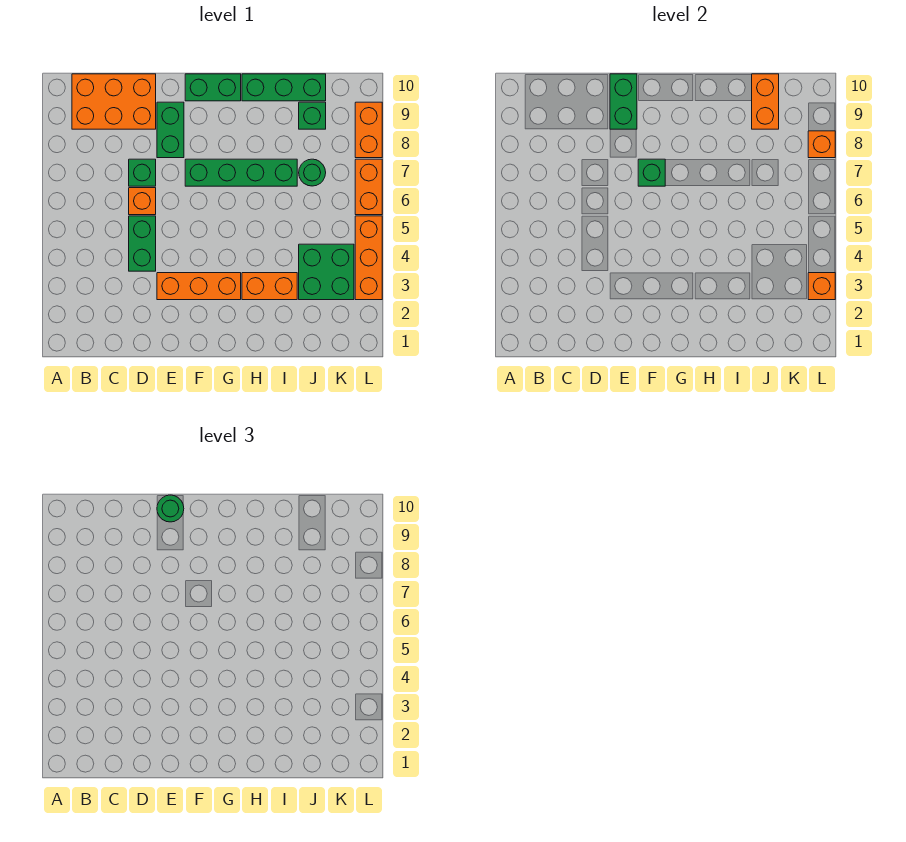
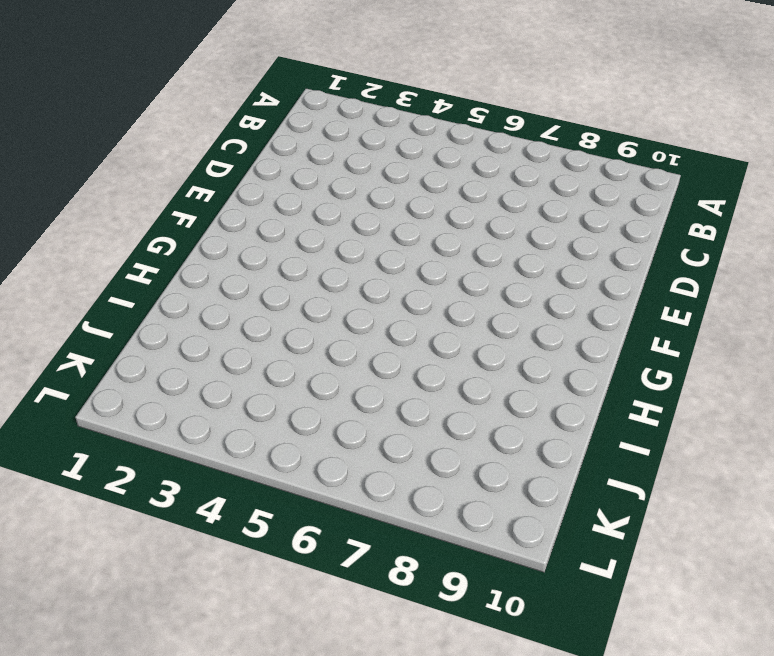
none -> orange brick B9:D10 level 1
none -> green brick D4:D5 level 1
none -> orange brick D6 level 1

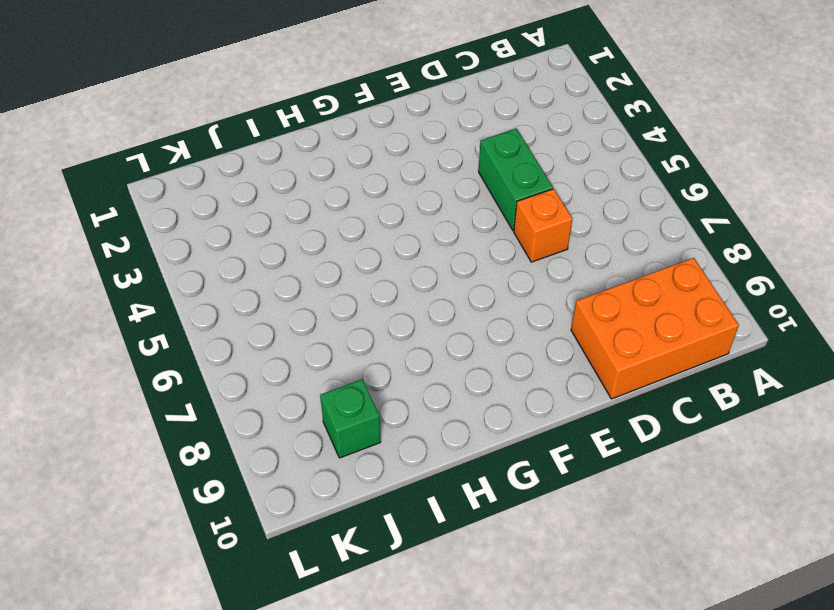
none -> green brick D7 level 1
none -> orange brick E3:G3 level 1
none -> green brick E8:E9 level 1

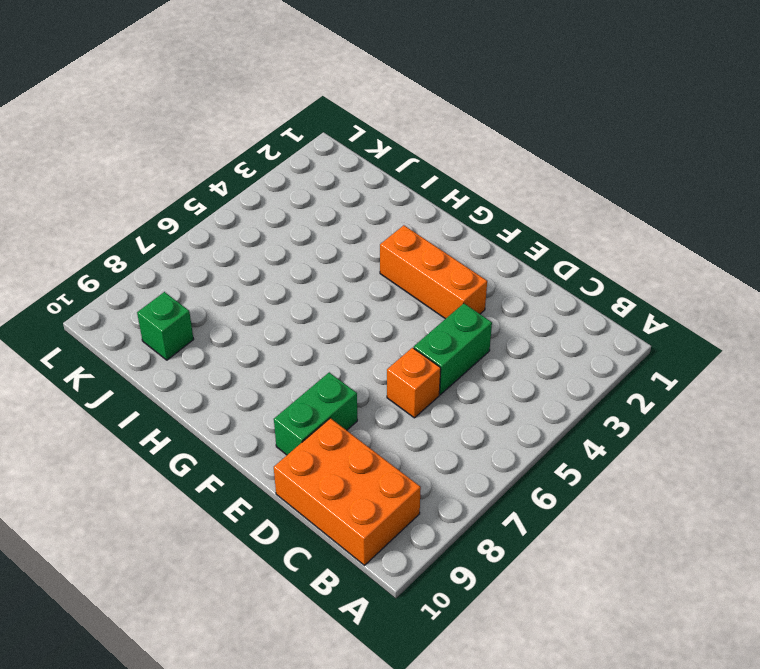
none -> green brick D7 level 1
none -> green brick F7:I7 level 1
none -> green brick F10:G10 level 1

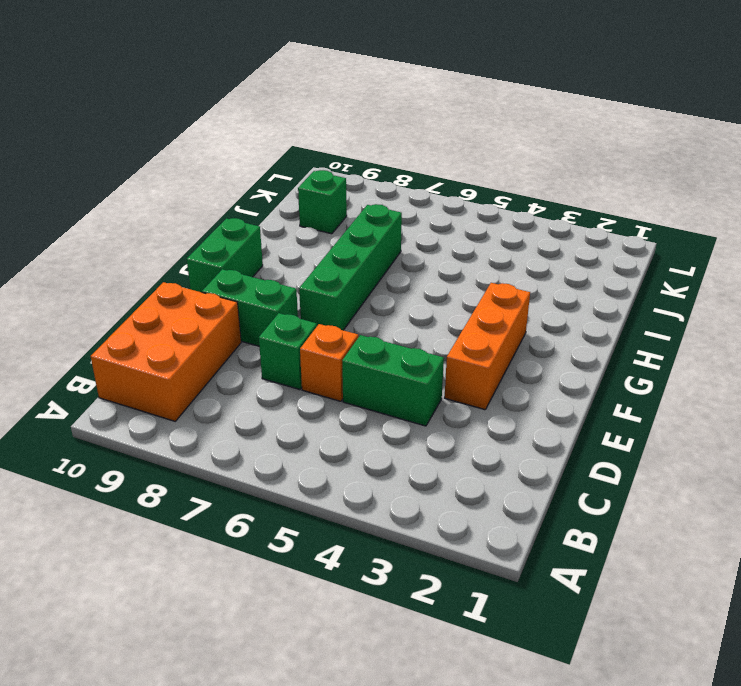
none -> orange brick H3:I3 level 1
none -> green brick H10:J10 level 1
none -> green brick J3:K4 level 1

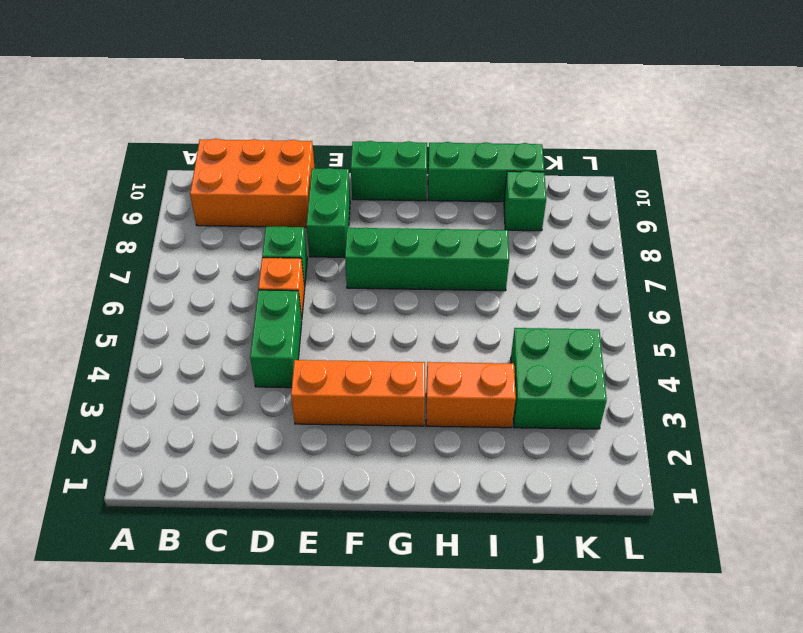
none -> green round brick J7 level 1
none -> orange brick L3:L5 level 1
none -> orange brick L6:L7 level 1

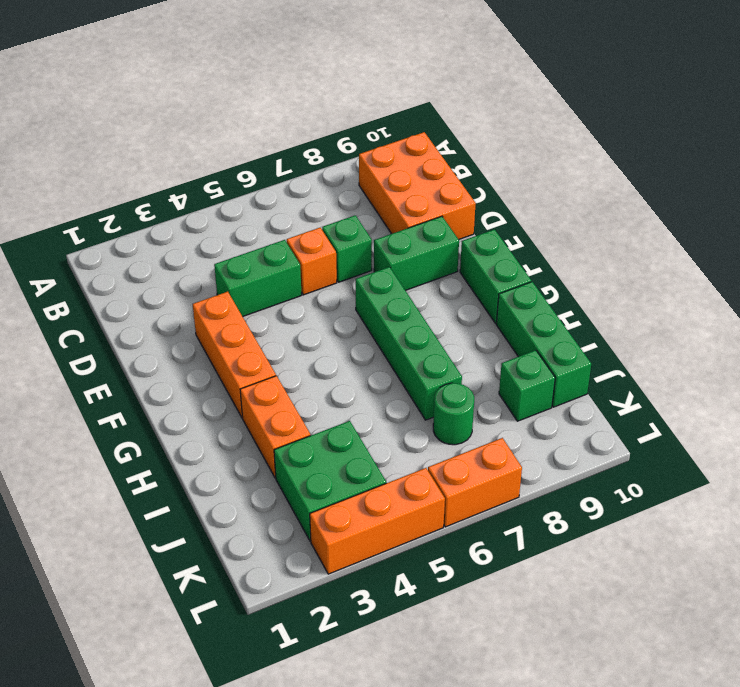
none -> orange brick L8:L9 level 1
none -> green brick E9:E10 level 2
none -> green brick F7 level 2

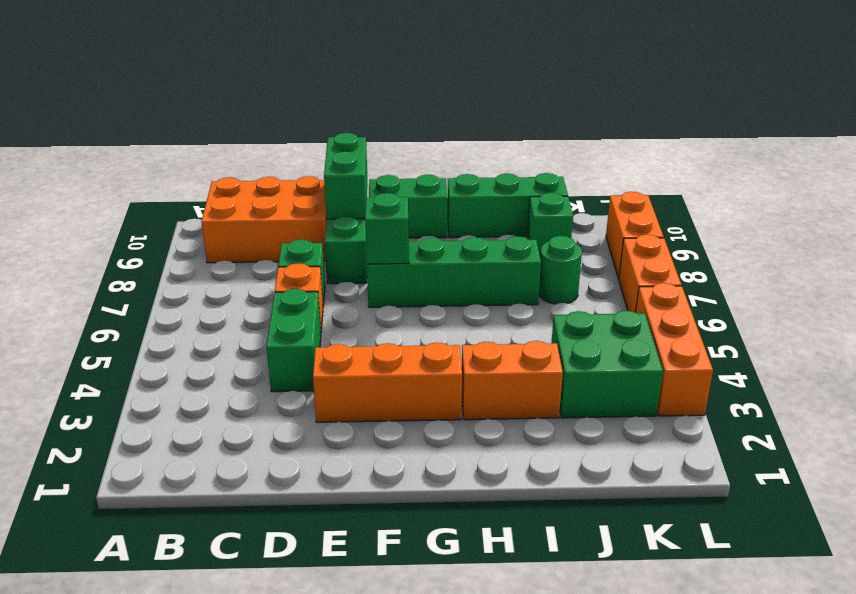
none -> orange brick J9:J10 level 2
none -> orange brick L3 level 2
none -> orange brick L8 level 2

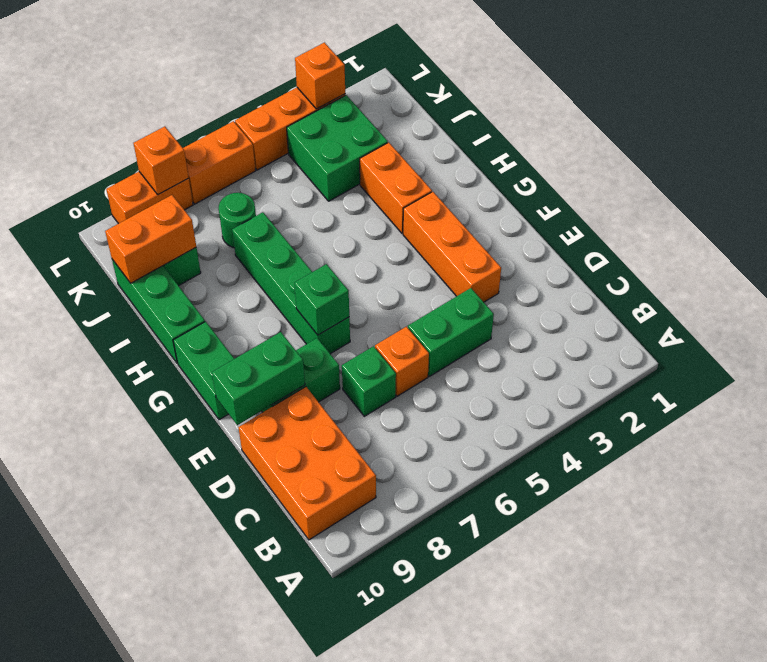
none -> green round brick E10 level 3

